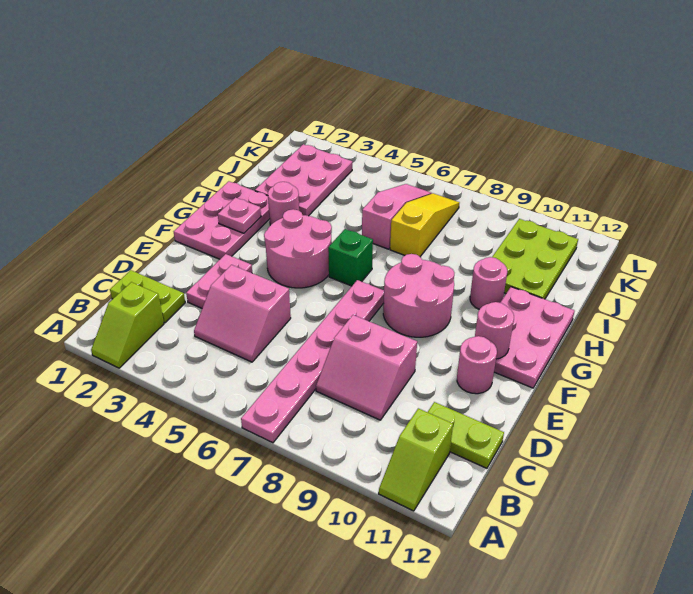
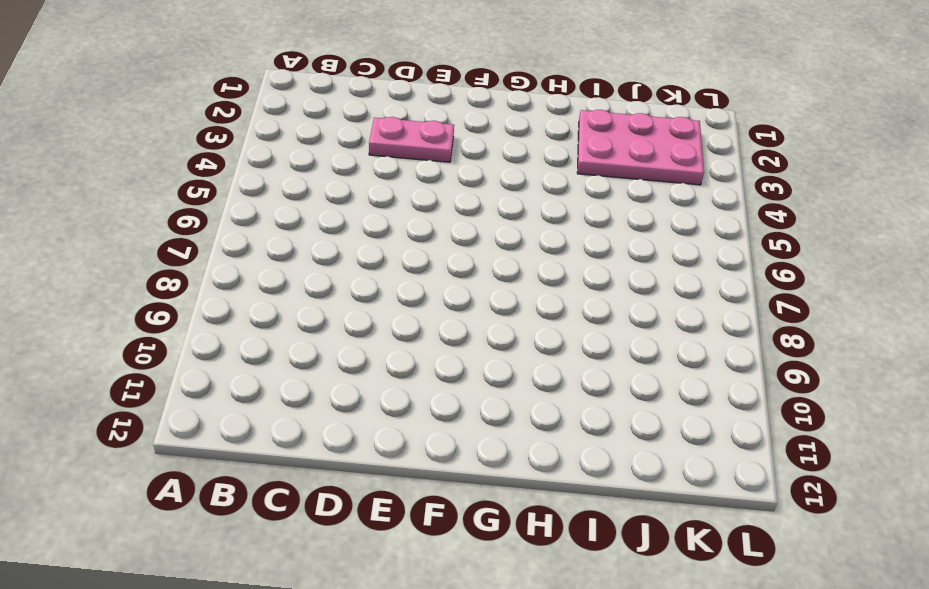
none -> lime slope A2:B2 level 1 top B
none -> pink plate A7:F7 level 1
none -> lime slope A11:B11 level 1 top B

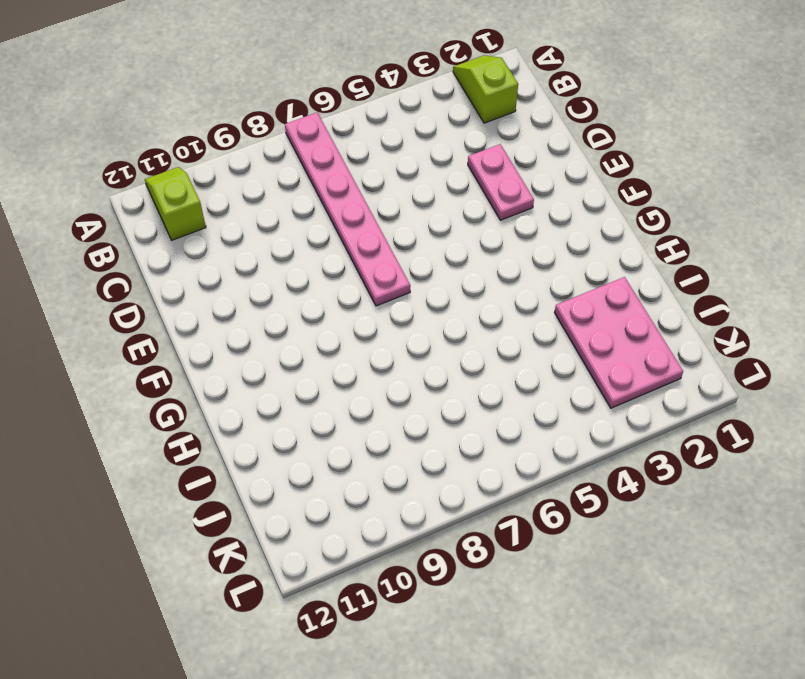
none -> lime plate C1:C2 level 1
none -> pink slope C4:D5 level 1 top D
none -> pink slope C8:D9 level 1 top D

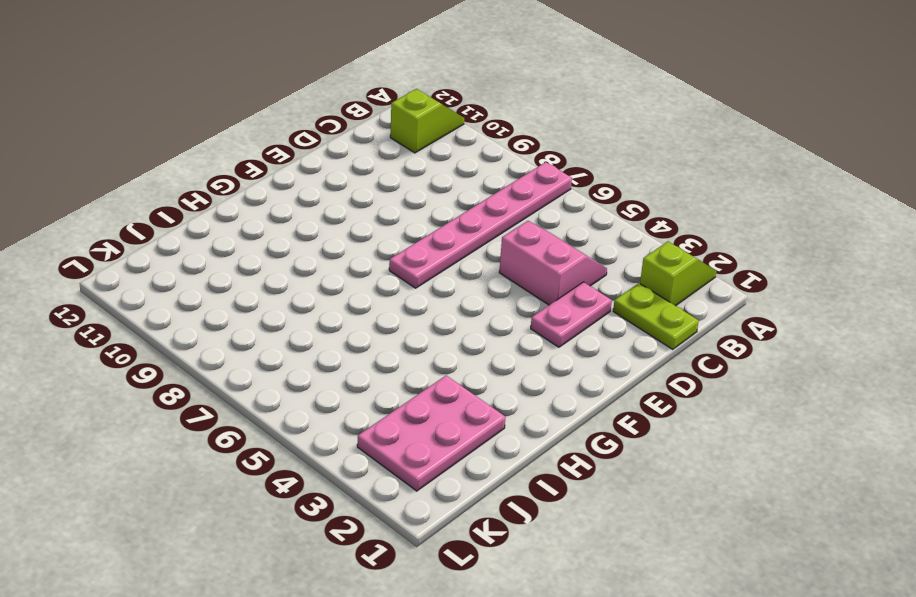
none -> pink slope C8:D9 level 1 top D
none -> lime plate C11:C12 level 1
none -> pink round brick E11 level 1

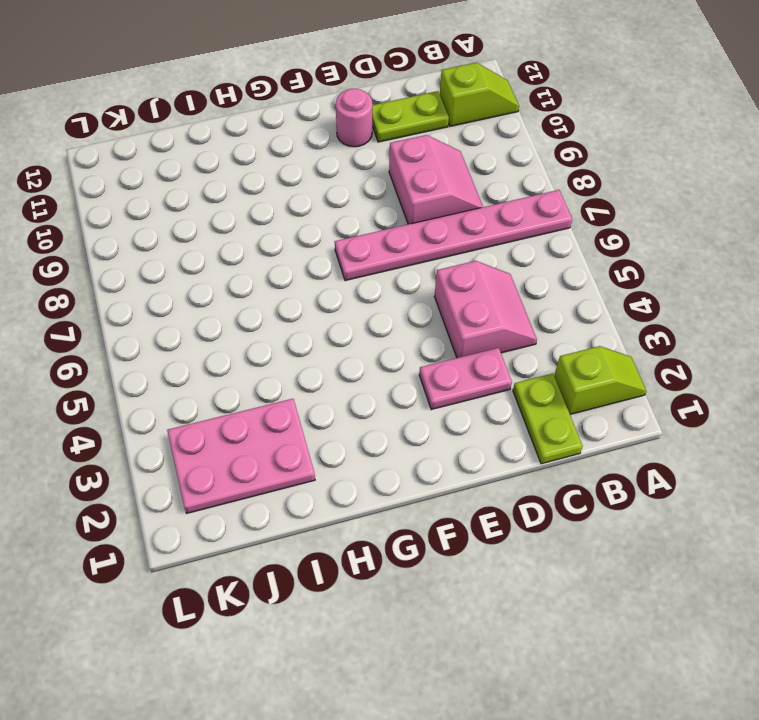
lime plate C11:D11 level 1 -> lime plate C11:C12 level 1
none -> pink plate F1:H2 level 1
none -> pink round brick F4:G5 level 1
none -> pink round brick F8:G9 level 1

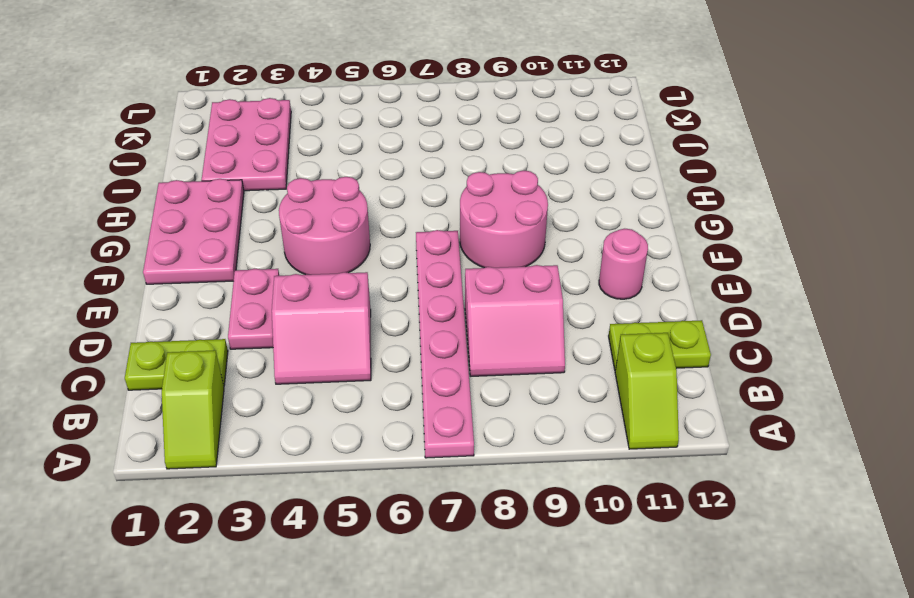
none -> pink plate F11:H12 level 1
none -> green brick G6 level 1
none -> pink round brick H3 level 1

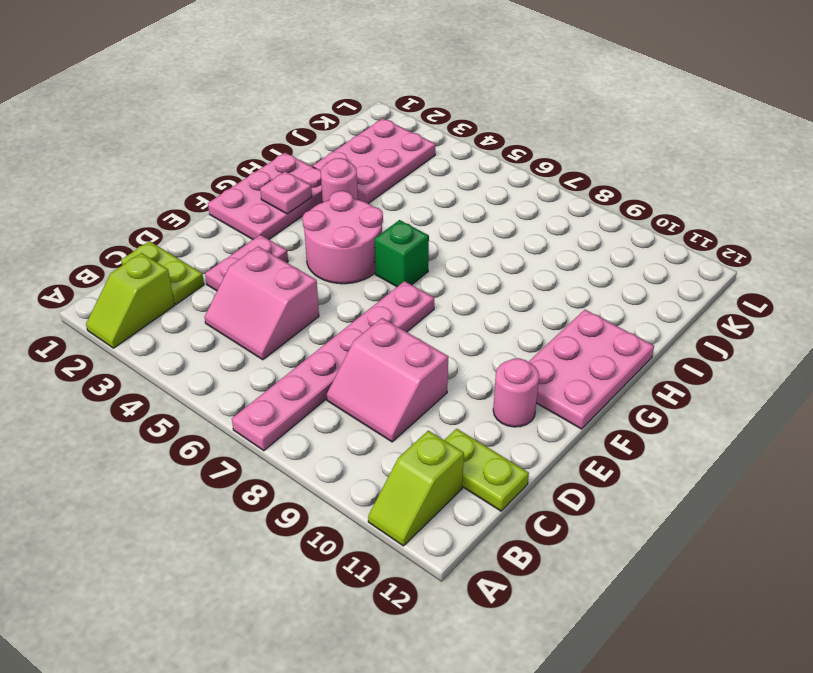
none -> pink round brick F8:G9 level 1
none -> pink round brick H10 level 1
none -> pink slope I6:K6 level 1 top I

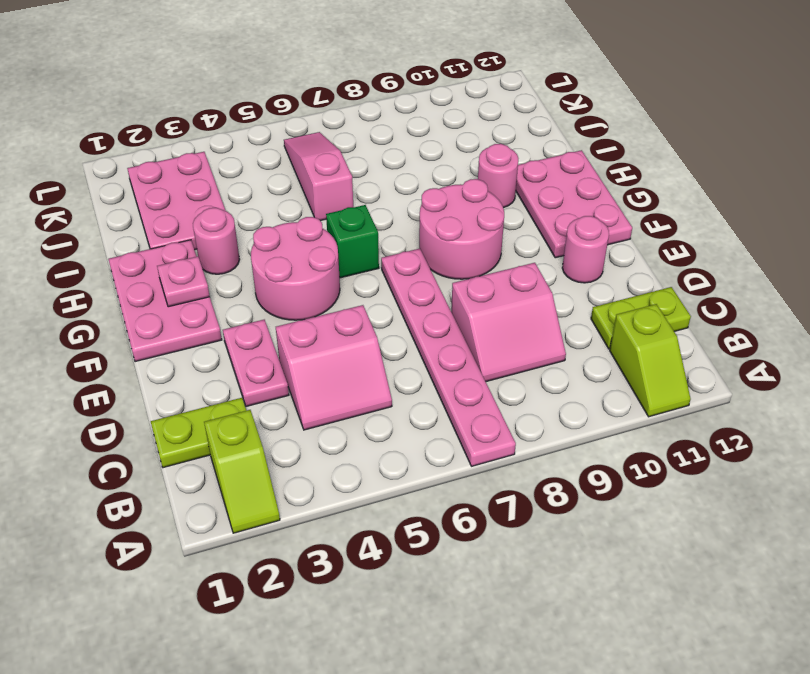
none -> yellow slope I7:K7 level 1 top I
none -> lime plate I10:K11 level 1
none -> pink round brick F11 level 2

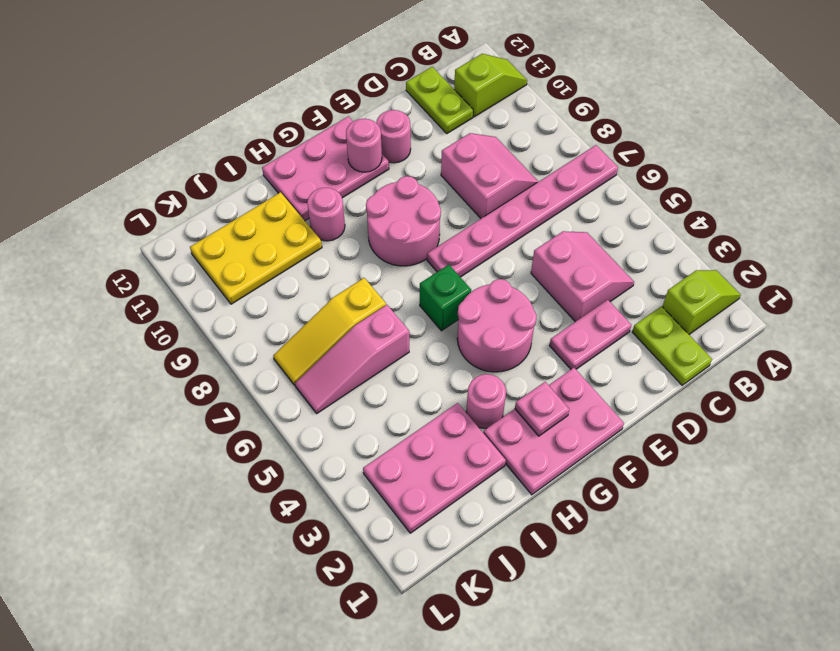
yellow plate I10:K11 level 1 -> lime plate I10:K11 level 1

